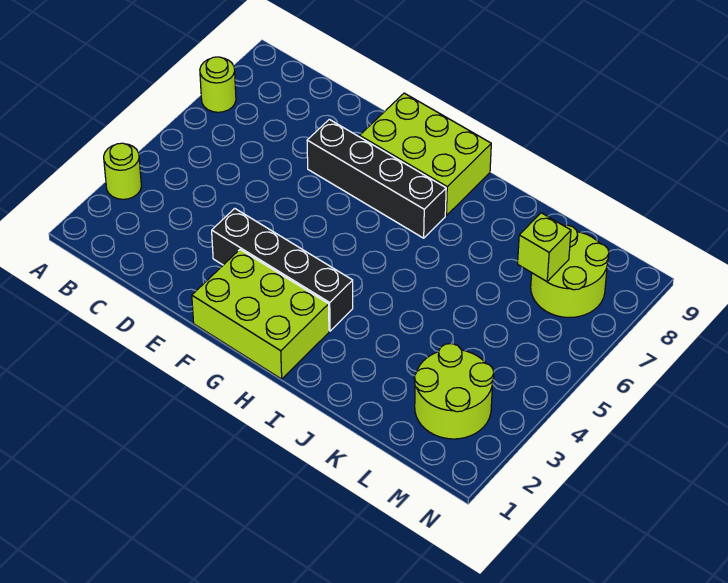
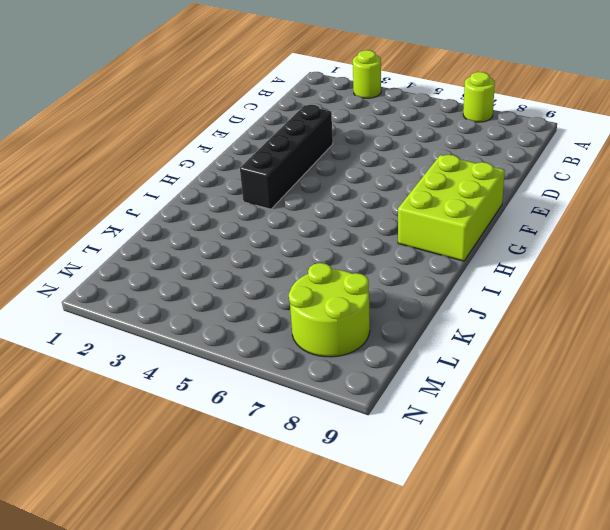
none -> black brick E7:H7 level 1
none -> lime brick F1:H2 level 1

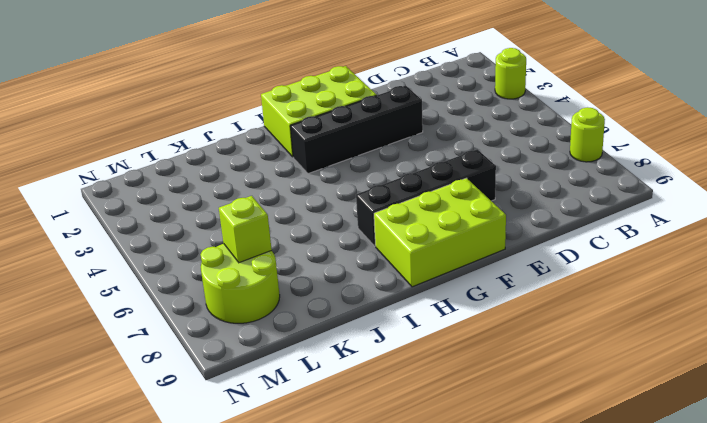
none -> lime round brick L2:M3 level 1

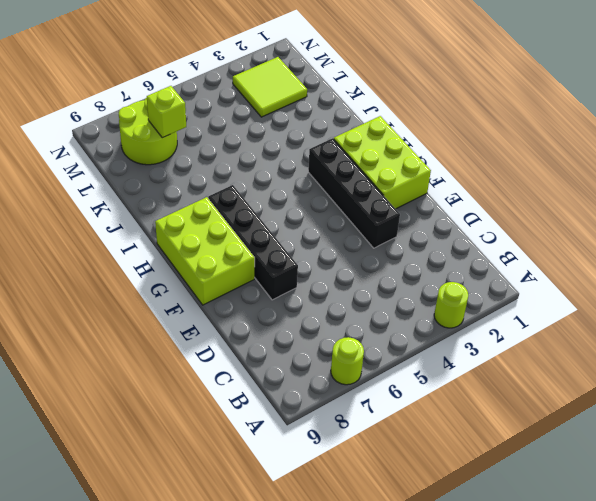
lime tile L2:M3 level 1 -> lime round brick L2:M3 level 1

